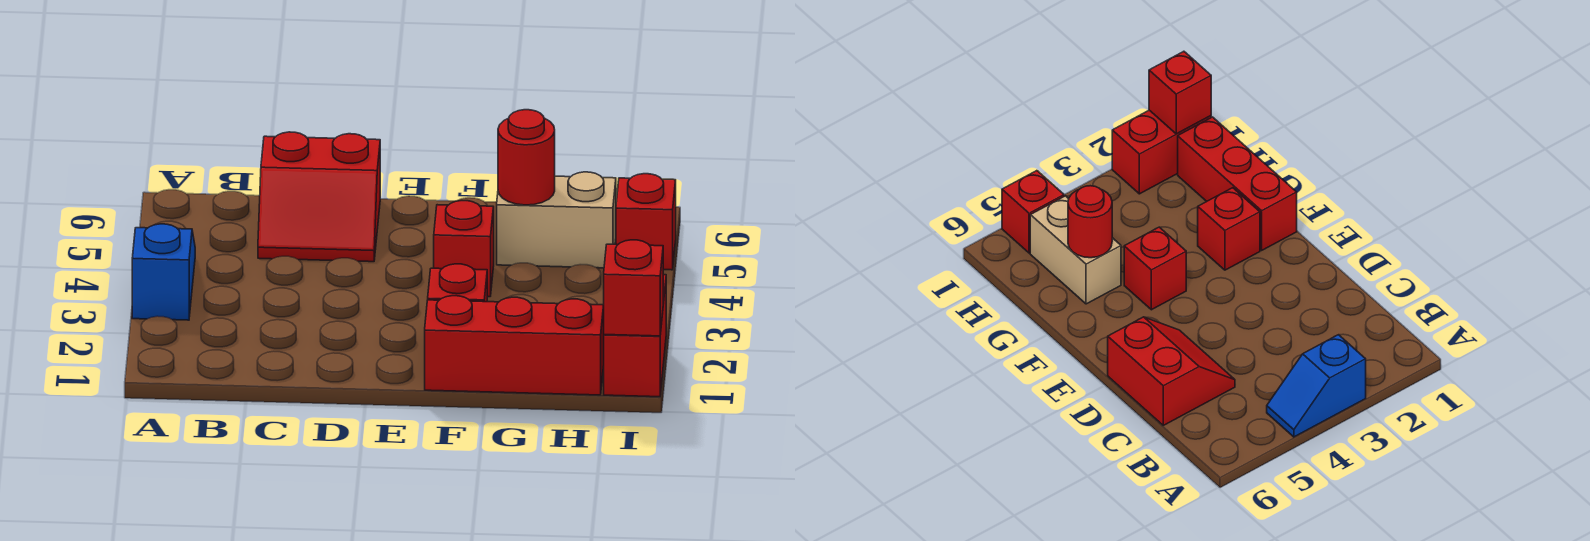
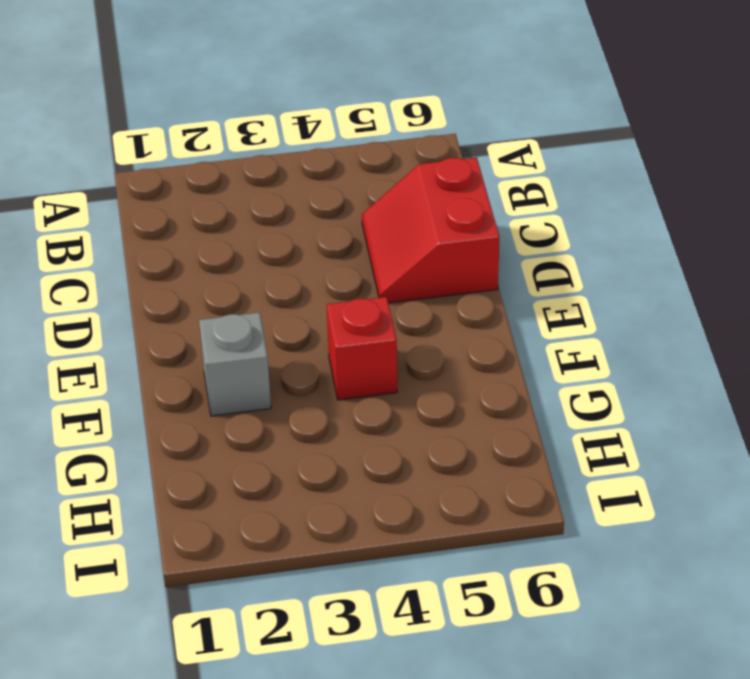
grey brick F2 level 1 -> red brick F2 level 1
none -> blue slope A3:A4 level 1 top 3
none -> red brick F1:H1 level 1

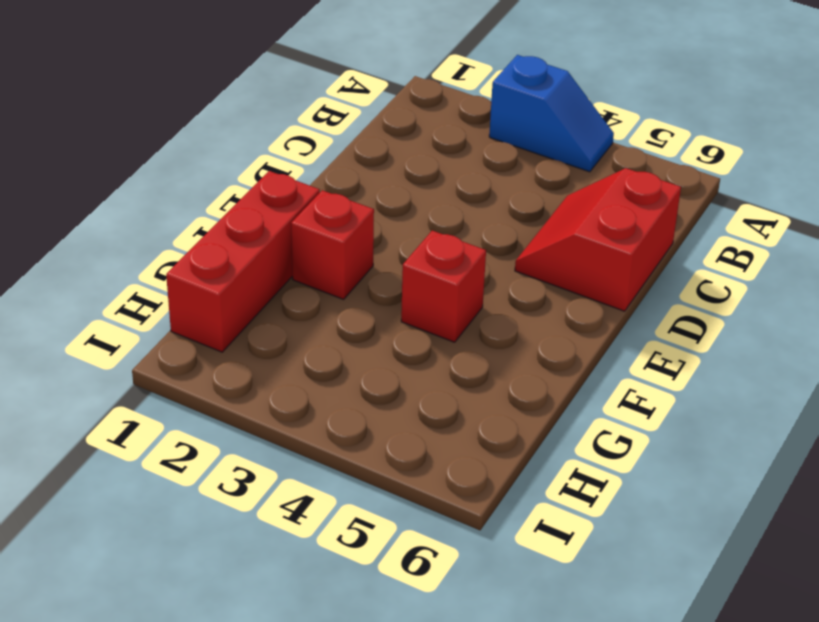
none -> tan brick G5:H5 level 1
none -> red brick I1:I2 level 1

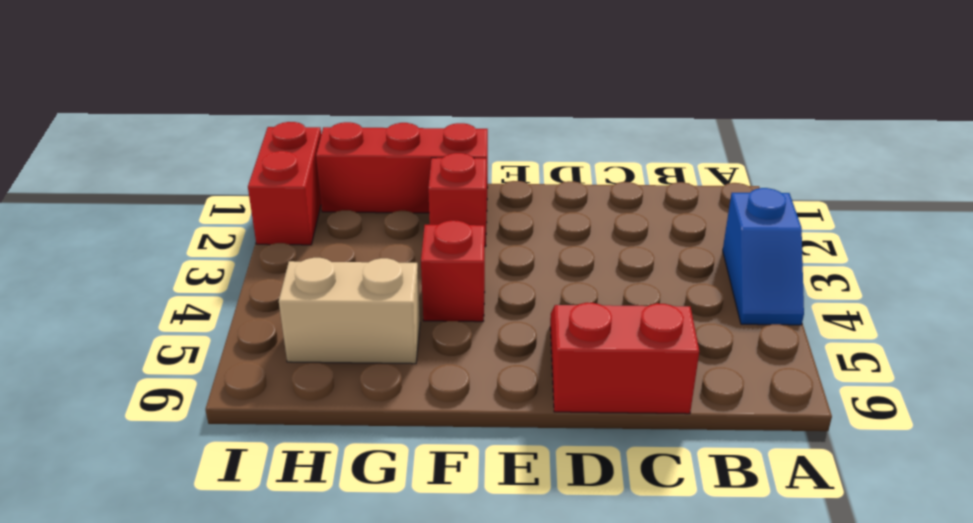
none -> red brick I5 level 1
none -> red round brick G5 level 2

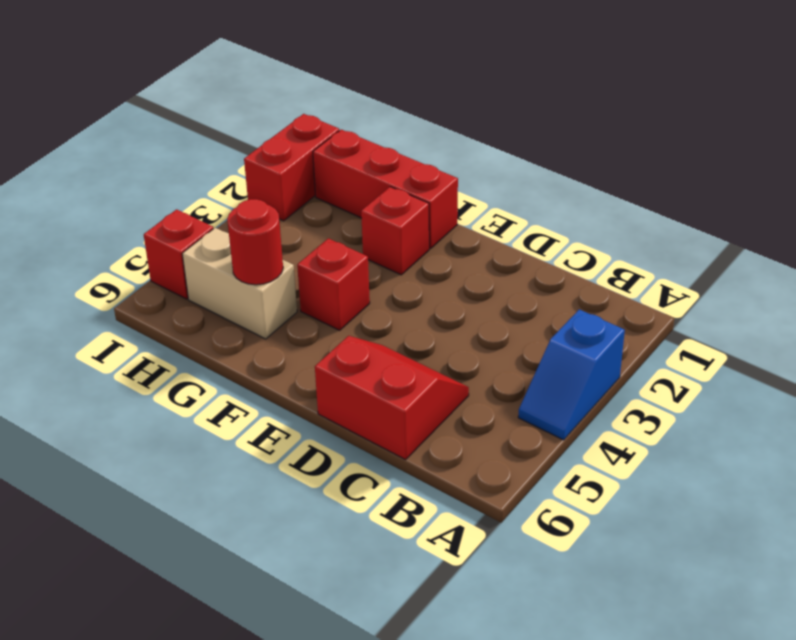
none -> red brick I1 level 2

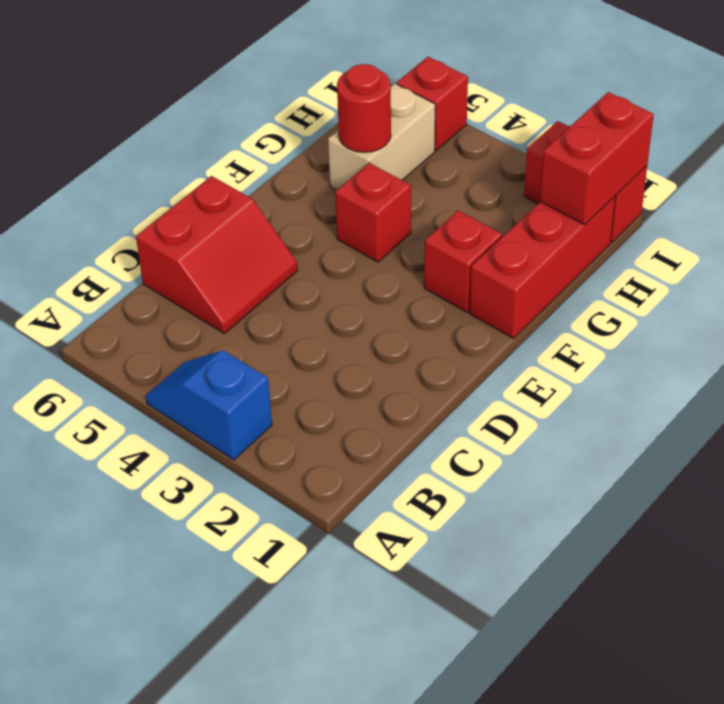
red brick H1:I1 level 2 -> red brick I1 level 2

